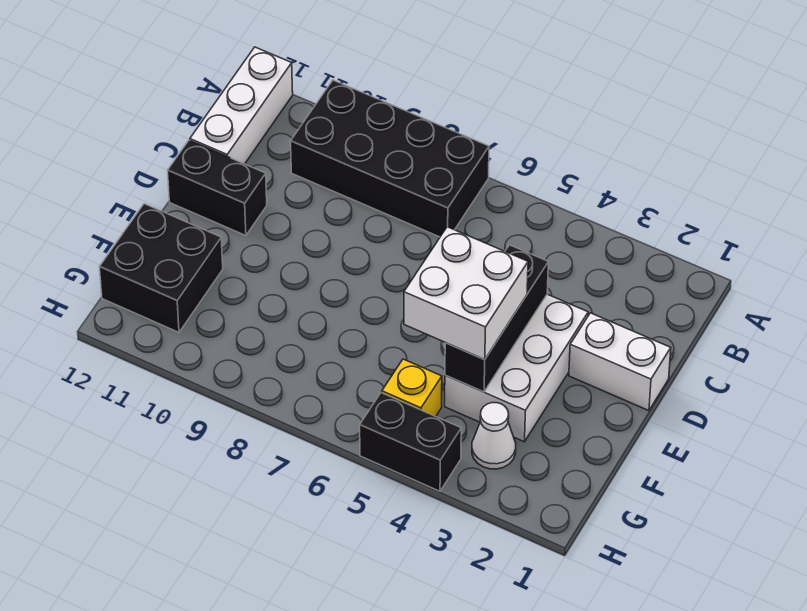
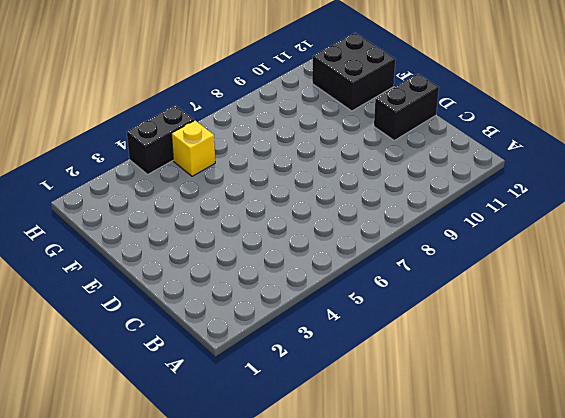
none -> black brick A7:B10 level 1
none -> white brick A12:C12 level 1

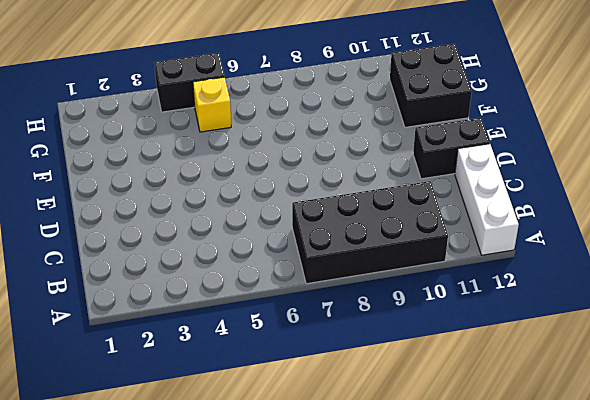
none -> white brick D1:D2 level 1
none -> white brick D3:F4 level 1

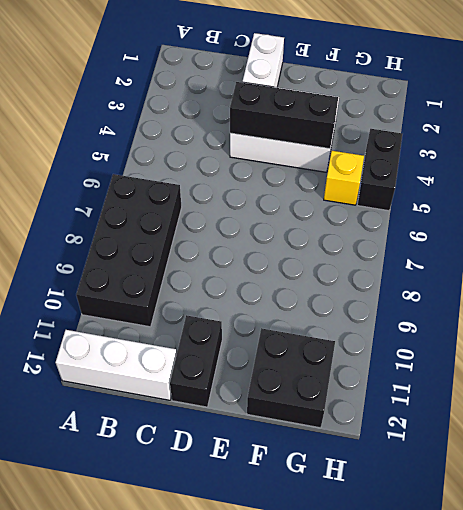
none -> white cone G3 level 1
none -> white brick E4:F5 level 3

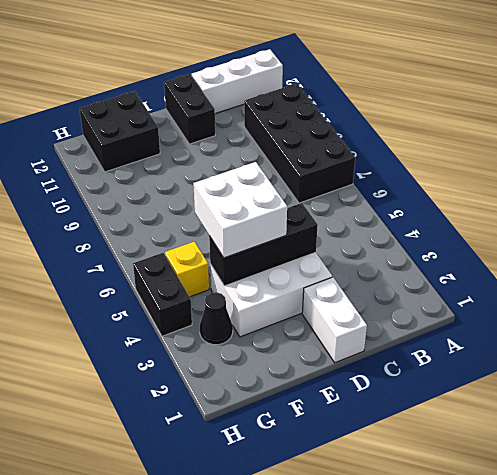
black cone G3 level 1 -> white cone G3 level 1

